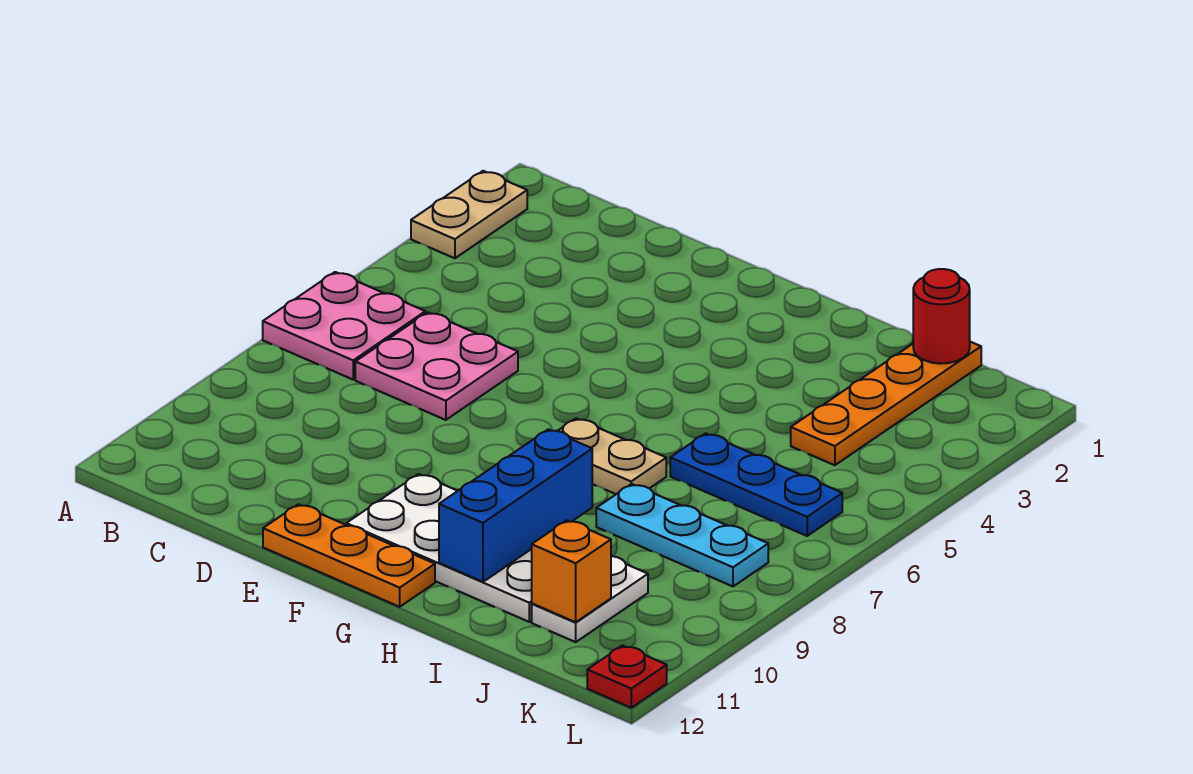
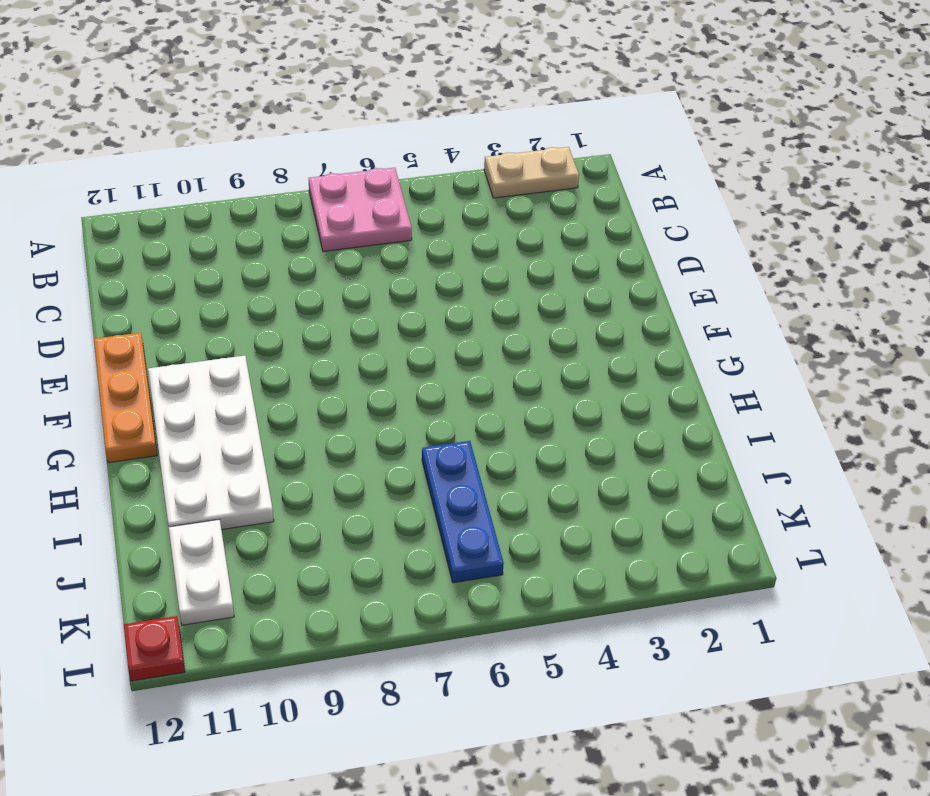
white plate J11:K11 level 1 -> white plate J10:J11 level 1
none -> pink plate C6:D7 level 1
none -> tan plate G7:H7 level 1
none -> cyan plate I8:K8 level 1

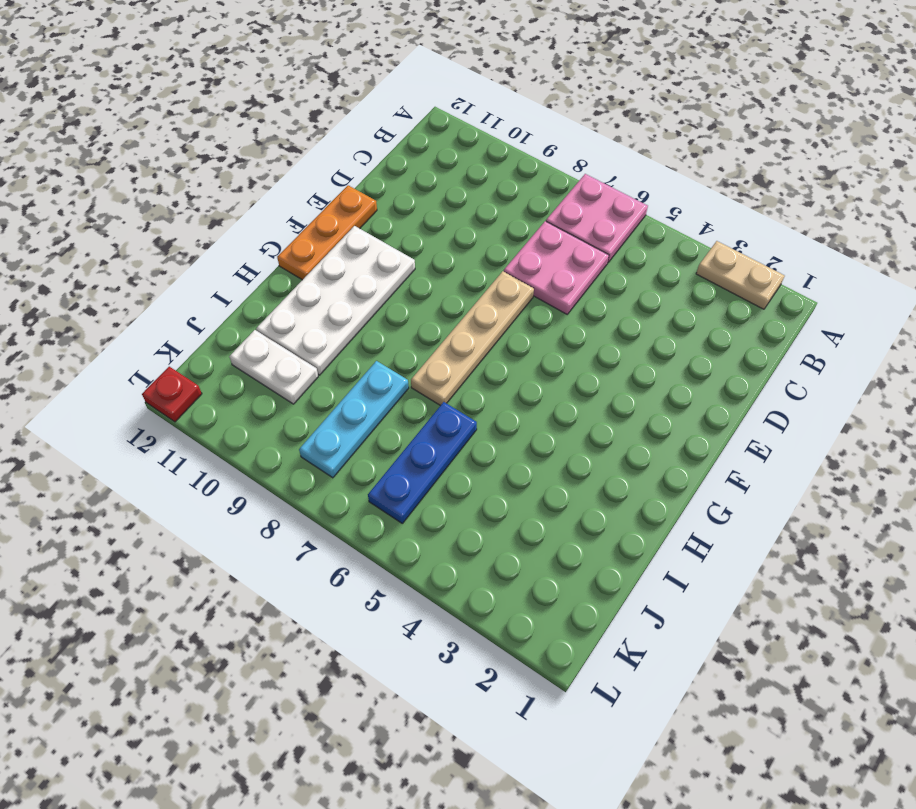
tan plate E7:H7 level 1 -> tan plate G7:H7 level 1
none -> orange plate J1:J4 level 1
none -> blue brick H9:H11 level 2
none -> red round brick J1 level 2

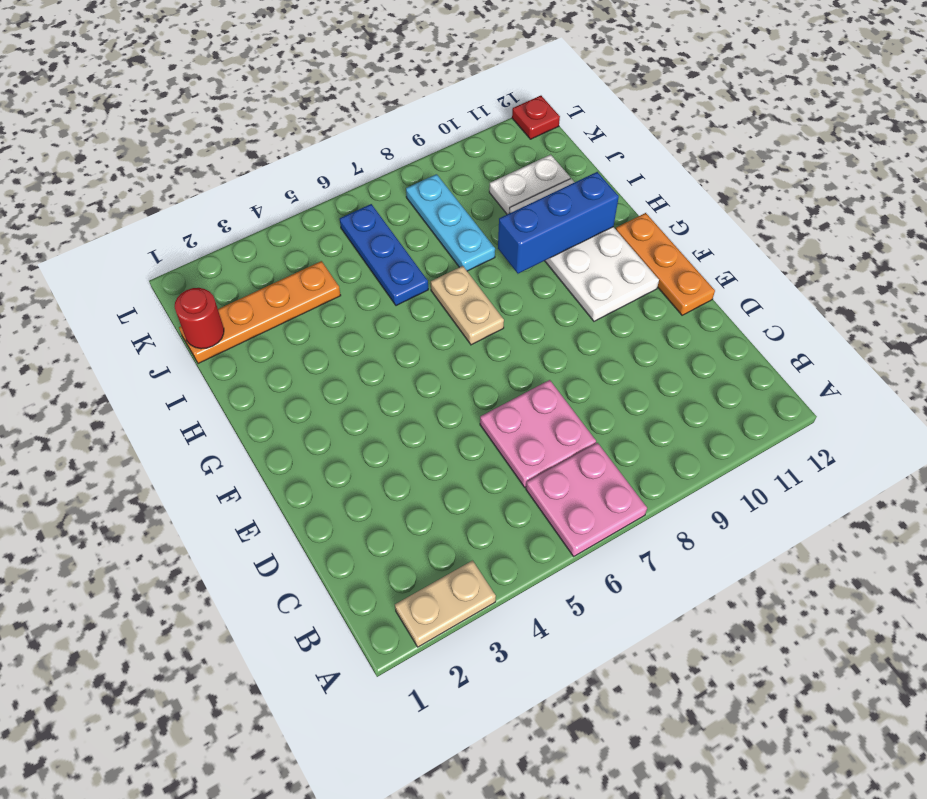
none -> orange brick J11 level 2

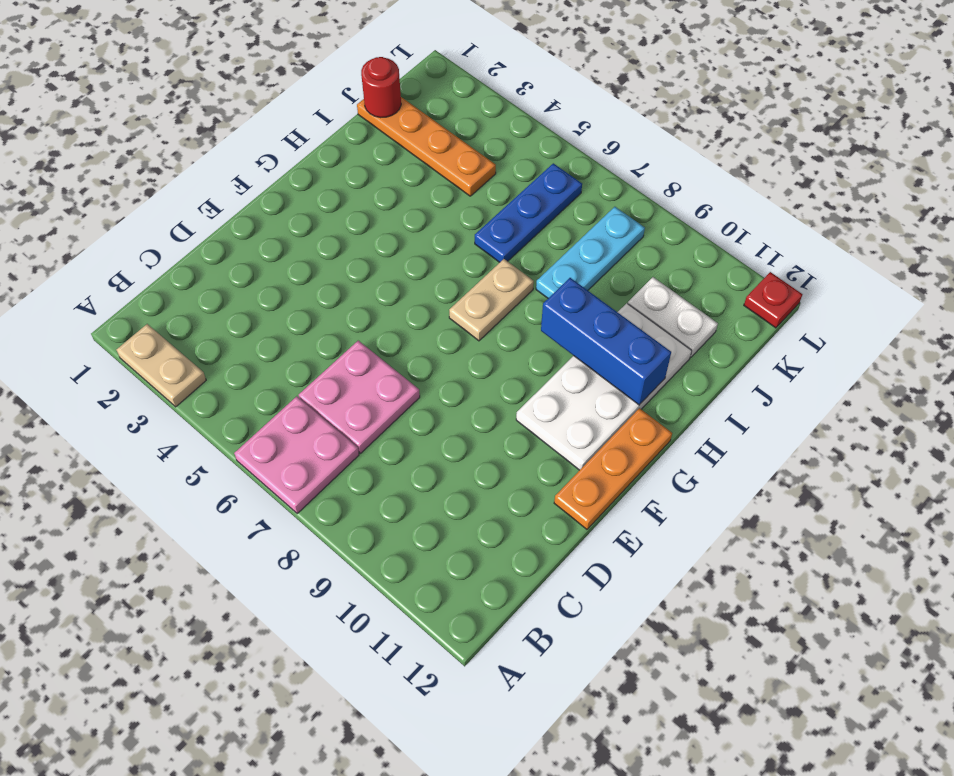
none -> orange brick J11 level 2

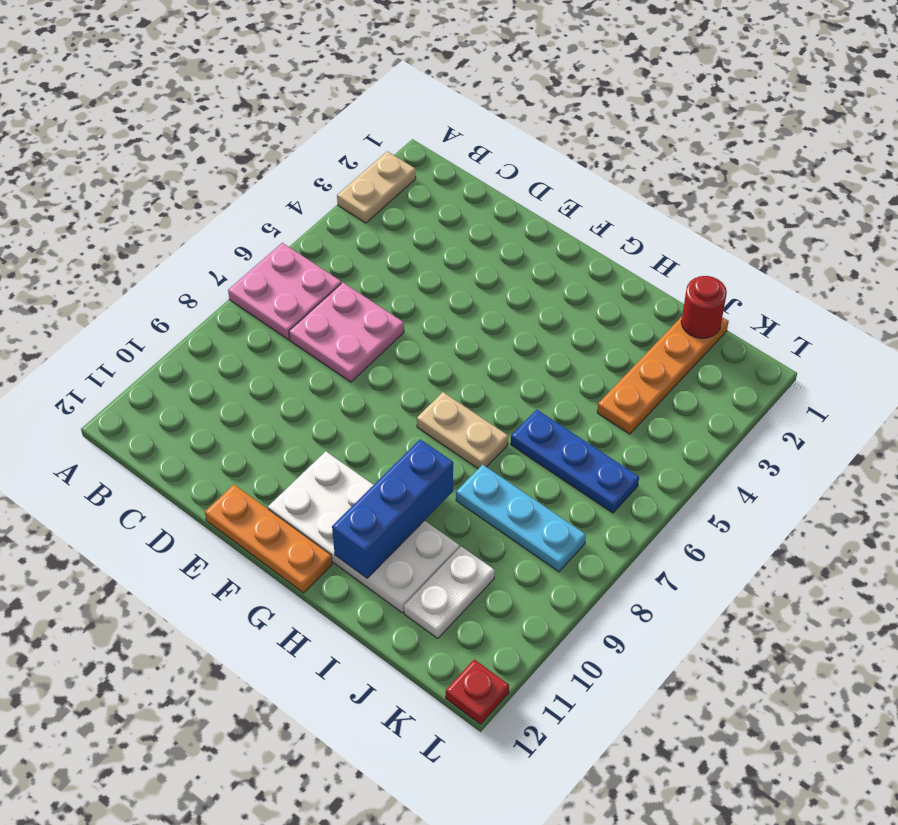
none -> orange brick J11 level 2

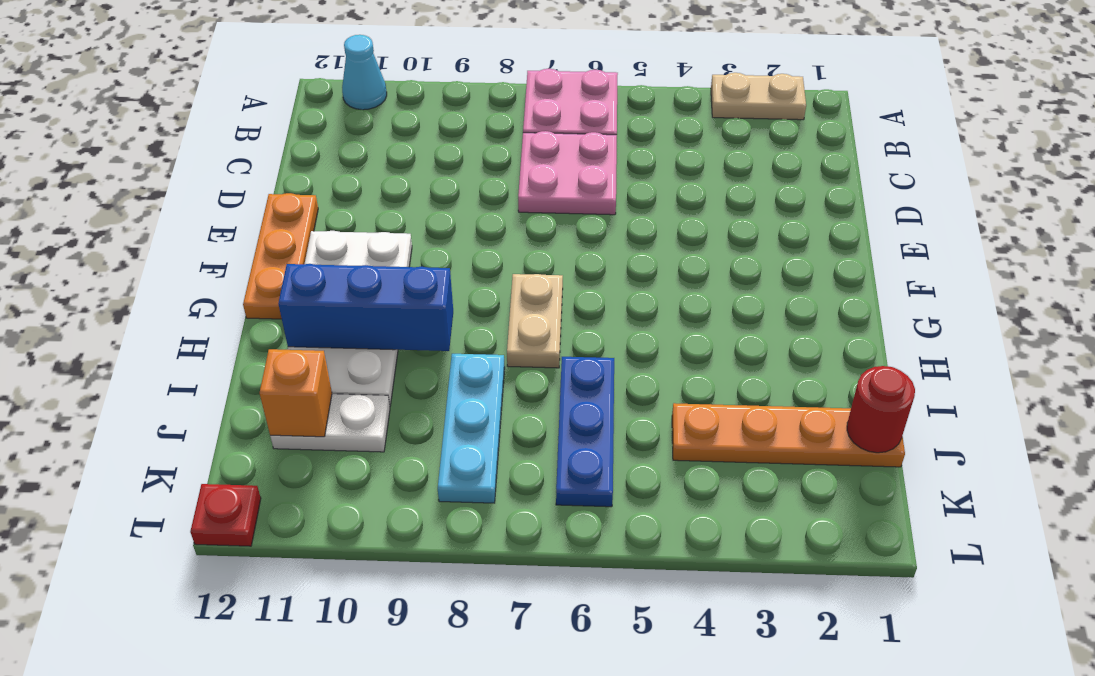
cyan cone A11 level 1 -> none

